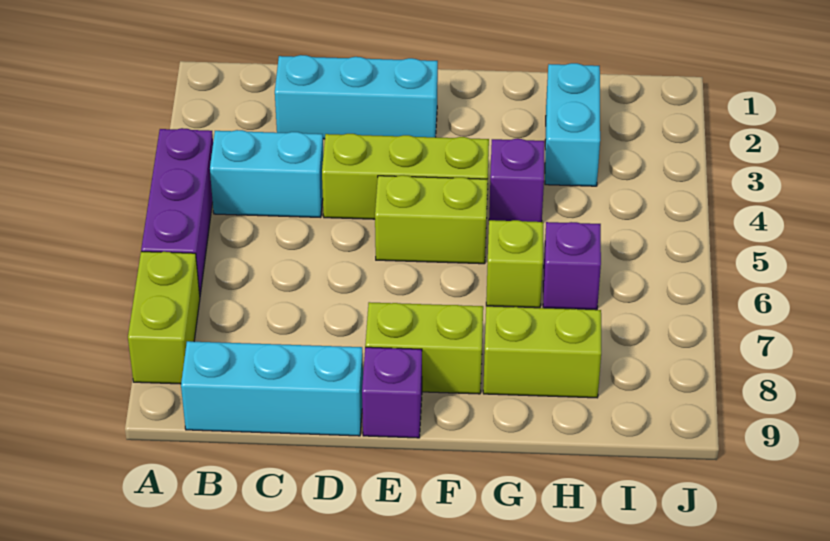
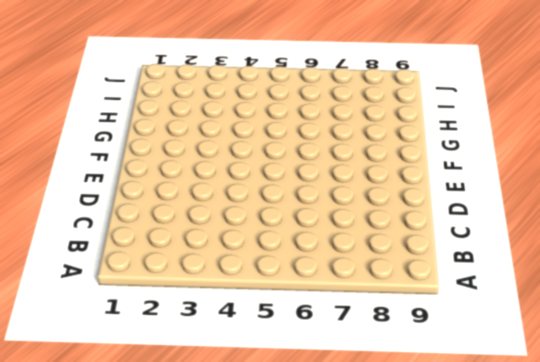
none -> purple brick A4:A6 level 1
none -> lime brick A7:A8 level 1
none -> cyan brick B4:C4 level 1

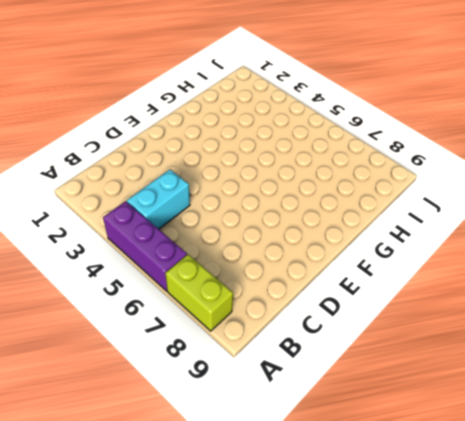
none -> cyan brick B9:D9 level 1
none -> cyan brick C2:E2 level 1
none -> lime brick D4:F4 level 1

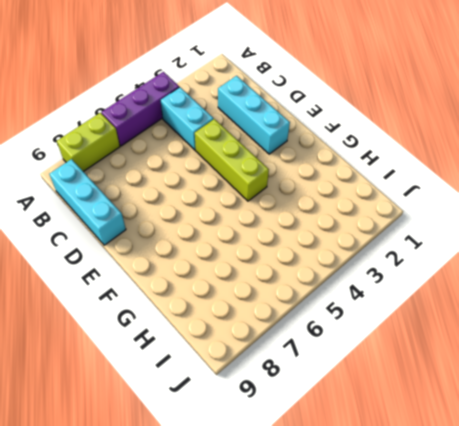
none -> lime brick E5:F5 level 1
none -> lime brick E8:F8 level 1
none -> purple brick E9 level 1

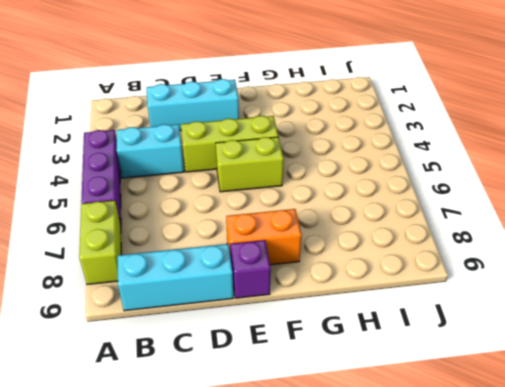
orange brick E8:F8 level 1 -> lime brick E8:F8 level 1
none -> purple brick G4 level 1
none -> lime brick G6 level 1
none -> lime brick G8:H8 level 1

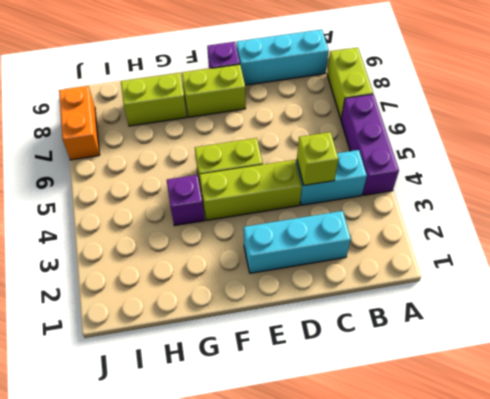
lime brick C4 level 2 -> lime brick G6 level 1
orange brick J7:J8 level 1 -> none
none -> cyan brick H2:H3 level 1
none -> purple brick H6 level 1

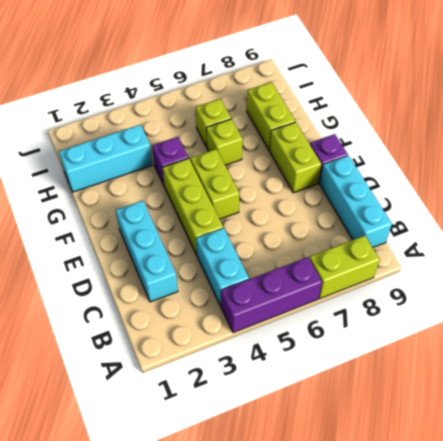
cyan brick H1:H3 level 1 -> cyan brick H2:H3 level 1
lime brick H6 level 1 -> purple brick H6 level 1

